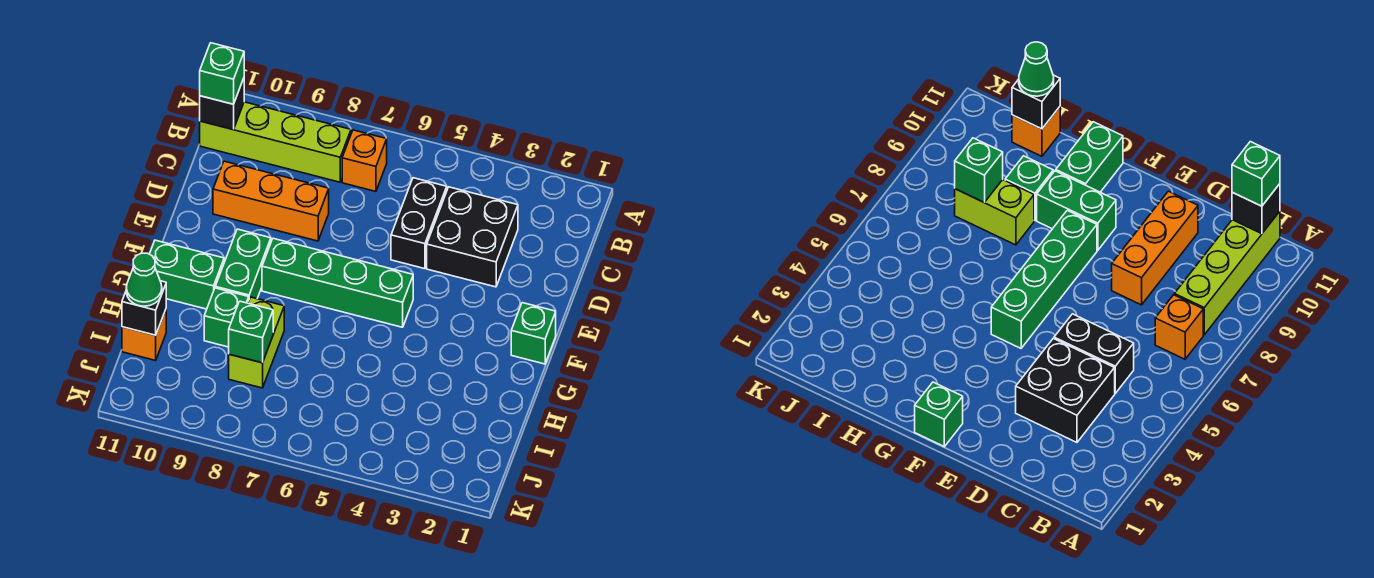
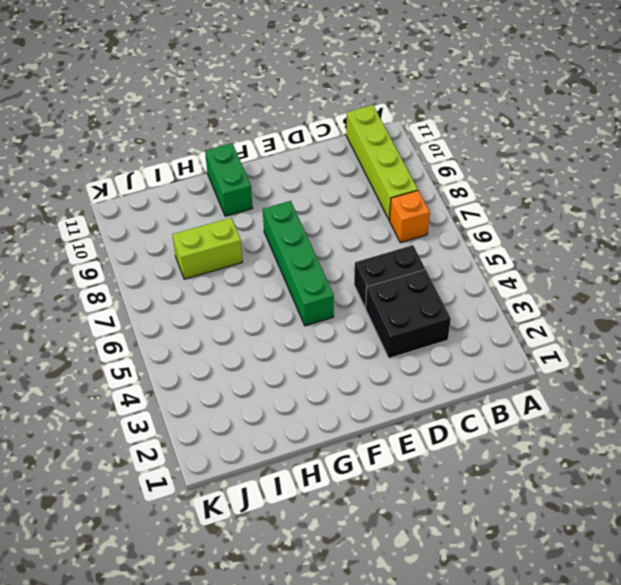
none -> orange brick D8:D10 level 1
none -> green brick F1 level 1
none -> green brick F9:G9 level 1

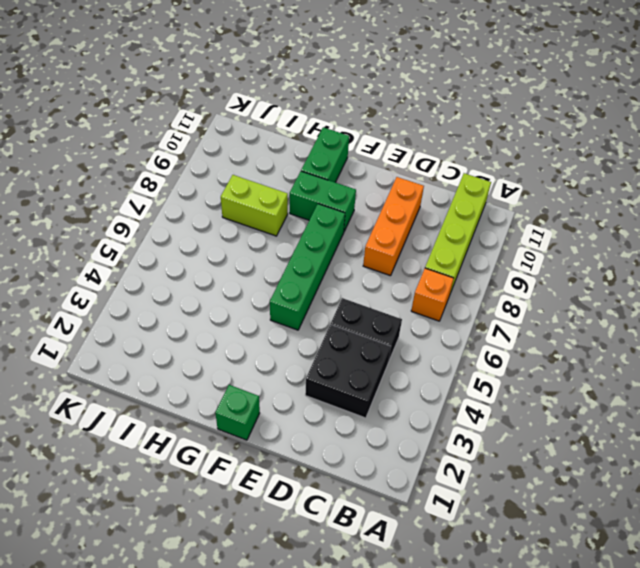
none -> green brick H9 level 1
none -> orange brick I11 level 1
none -> black brick B11 level 2

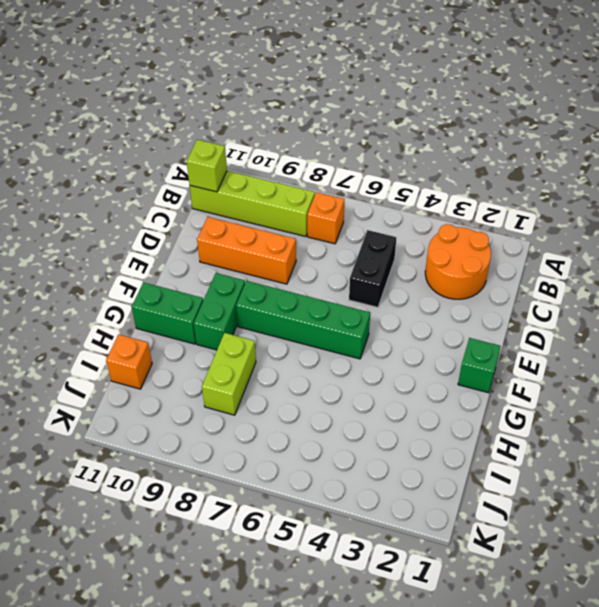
orange round brick B2:C3 level 1 -> black brick C3:D4 level 1
lime brick B11 level 2 -> black brick B11 level 2
none -> green brick H9 level 1
none -> green brick I8 level 2
none -> black brick I11 level 2

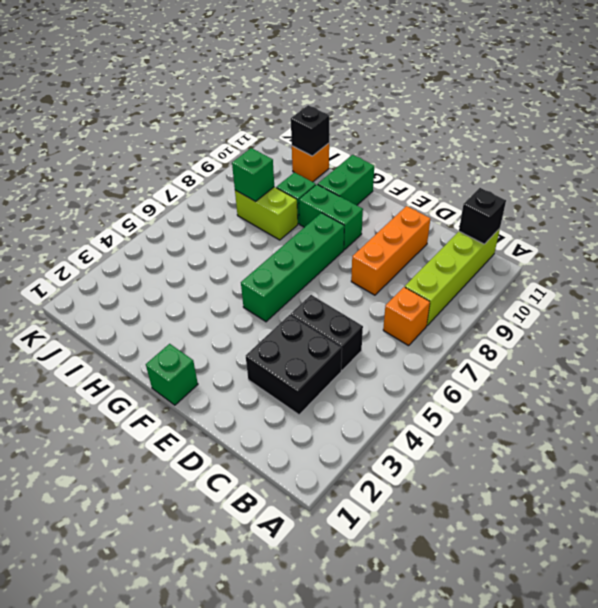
none -> green brick B11 level 3
none -> green cone I11 level 3

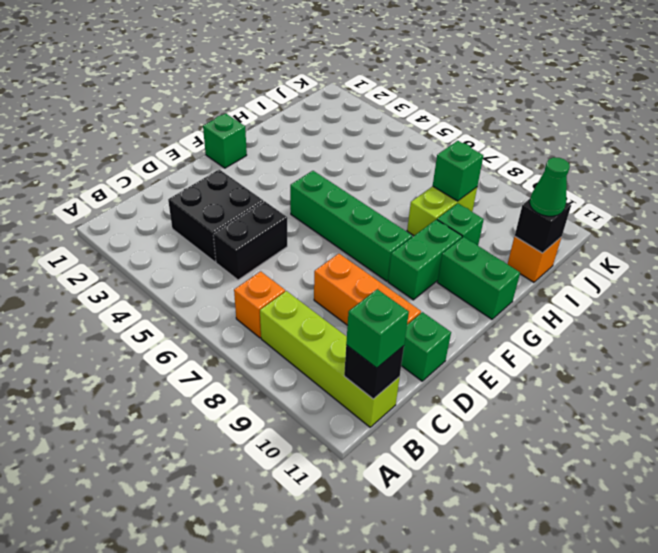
green brick D11 level 1 -> none

